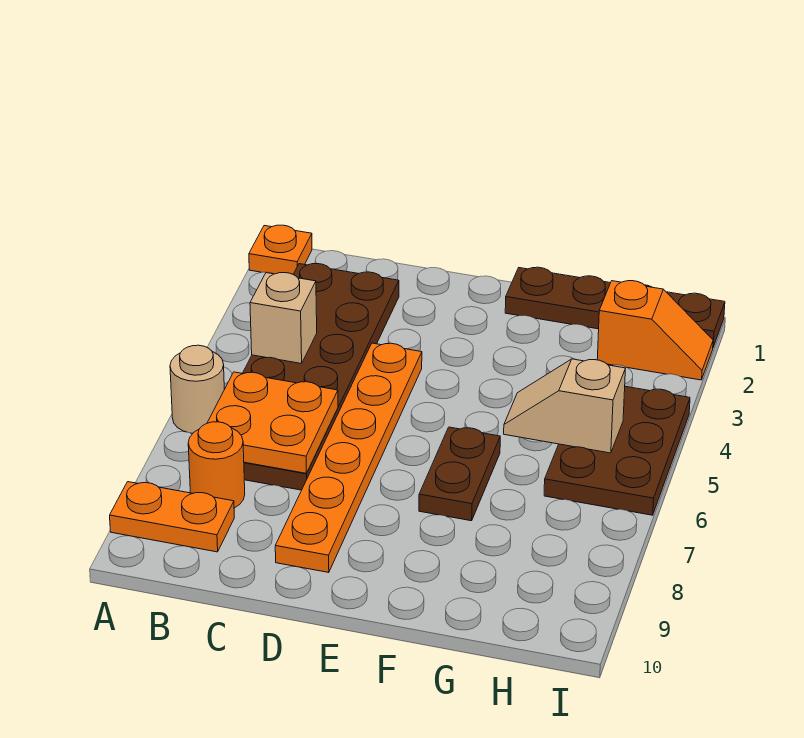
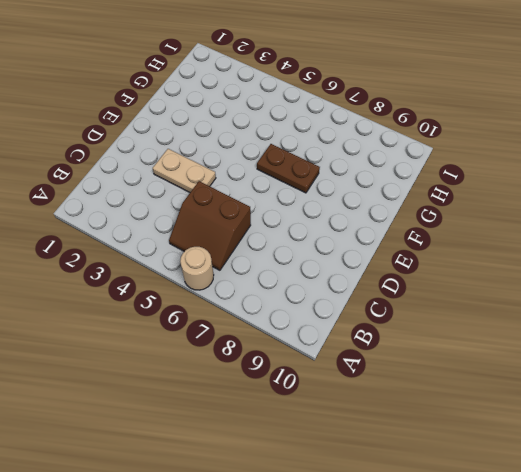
brown slope B5:C6 level 1 top C -> brown plate B2:C7 level 1
tan plate D3:D4 level 1 -> orange plate D4:D9 level 1
none -> orange plate A1 level 1
none -> orange plate A9:B9 level 1
none -> orange round brick B8 level 1

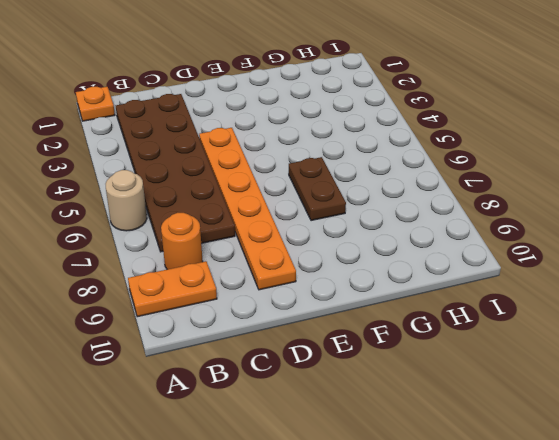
none -> brown plate F1:I1 level 1
none -> orange slope H2:I2 level 1 top H
none -> brown plate H4:I6 level 1

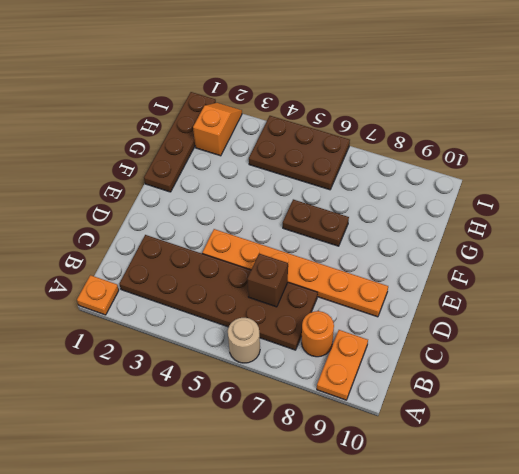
brown brick C6 level 2 -> orange plate B6:C7 level 2
none -> tan brick B4 level 2
none -> tan slope G5:H5 level 2 top H

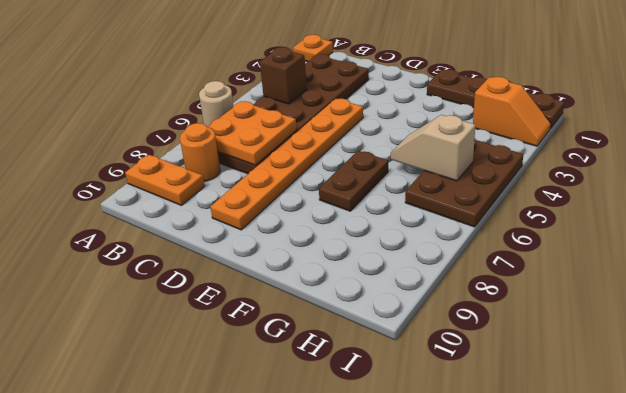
brown brick B4 level 2 -> tan brick B4 level 2

